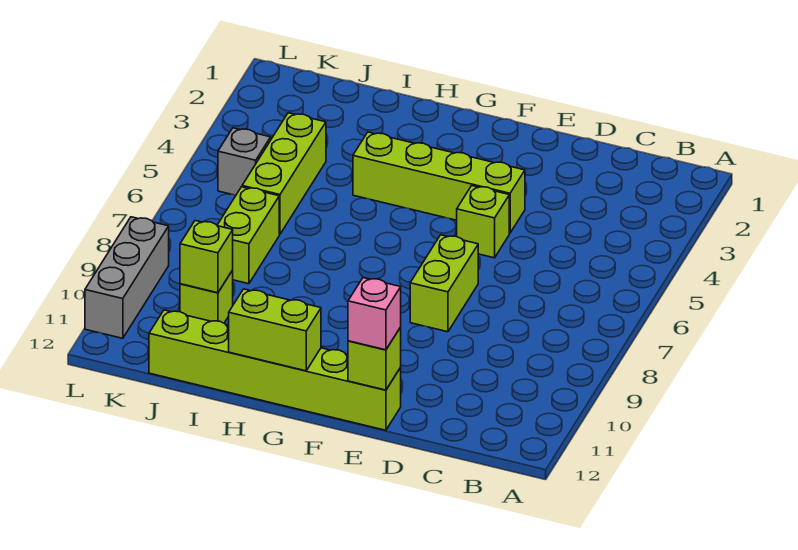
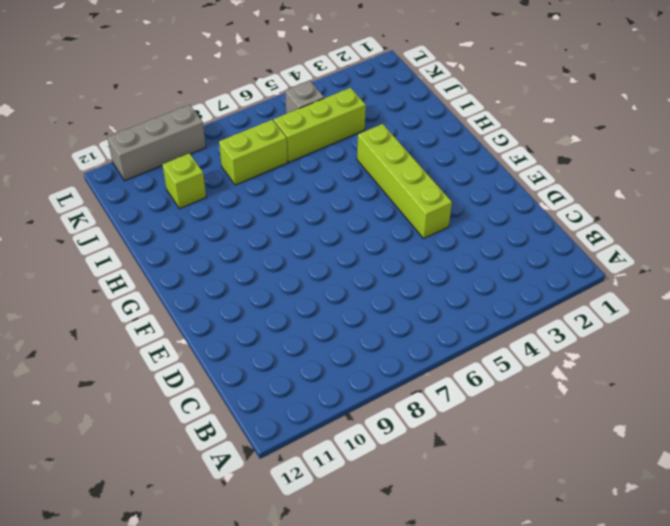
none -> lime brick E5 level 1
none -> lime brick E7:E8 level 1
none -> lime brick E12:J12 level 1

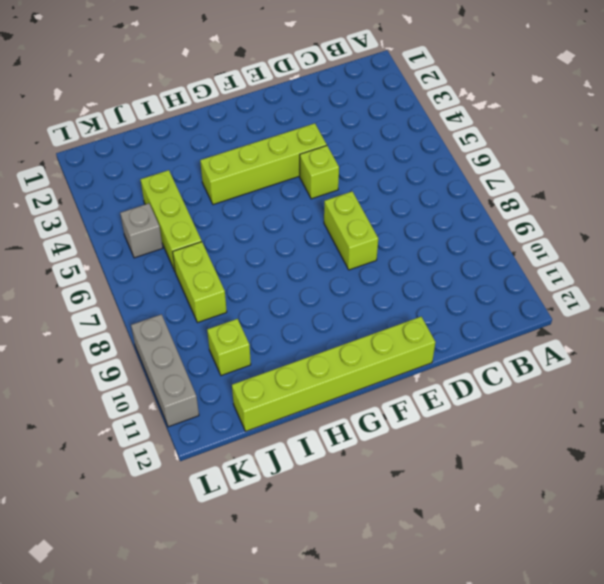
none -> lime brick E12 level 2
none -> lime brick G12:H12 level 2
none -> lime brick J10 level 2

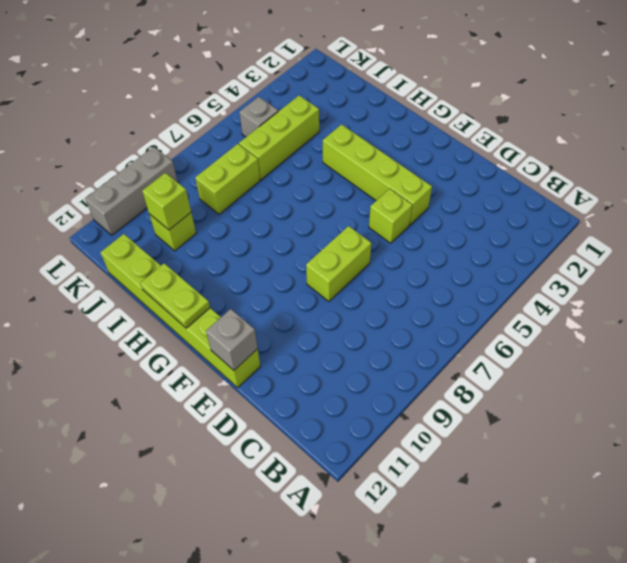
grey brick E12 level 2 -> lime brick E12 level 2
lime plate G12:H12 level 2 -> lime brick G12:H12 level 2
none -> pink brick E12 level 3

